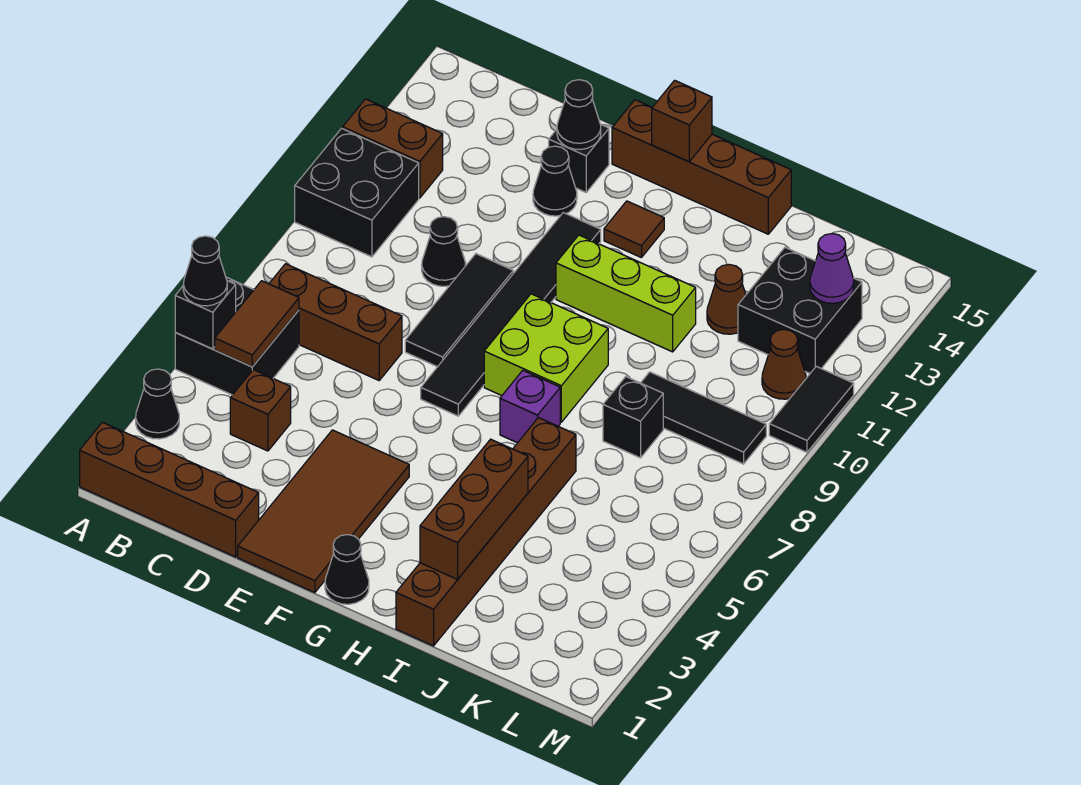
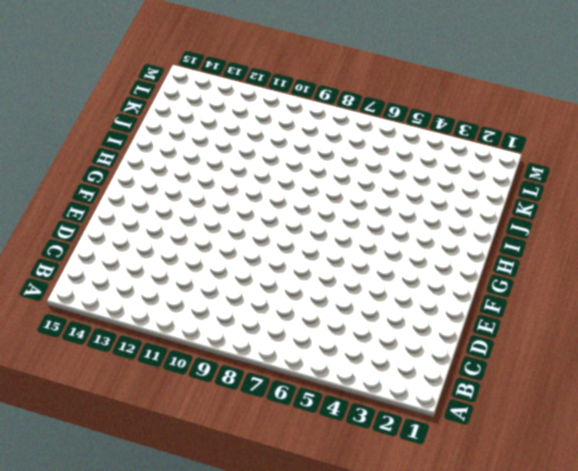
none -> brown brick A1:D1 level 1
none -> black cone A3 level 1
none -> black brick A5:B6 level 1
none -> black brick A10:B11 level 1

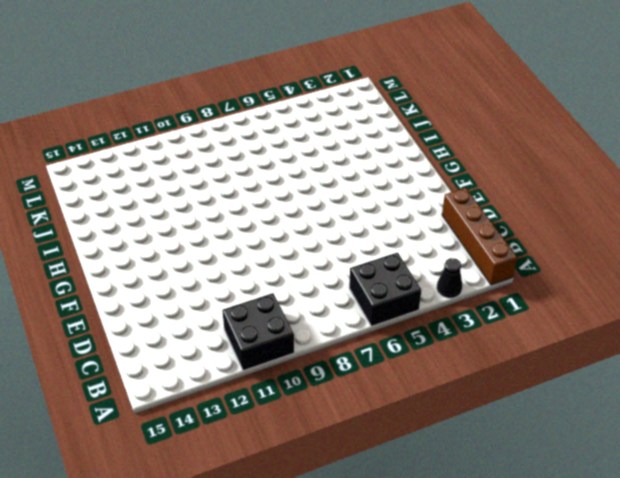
none -> brown brick A12:B12 level 1
none -> brown brick B7:D7 level 1
none -> brown brick C4 level 1
none -> black cone D10 level 1

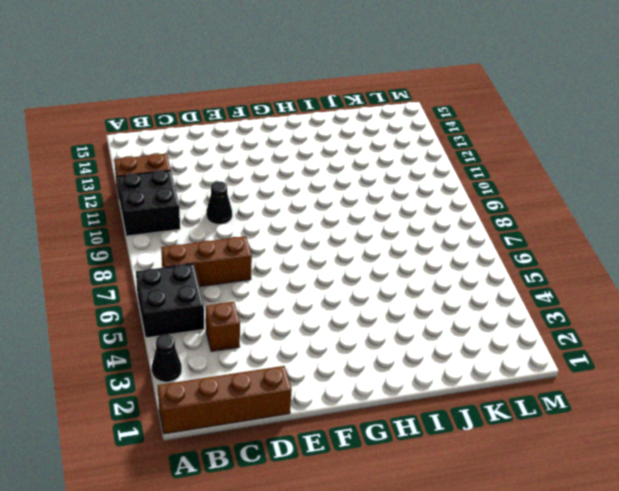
none -> brown tile E1:F4 level 1
none -> black tile E8:E10 level 1
none -> black cone E13 level 1
none -> black brick E14 level 1

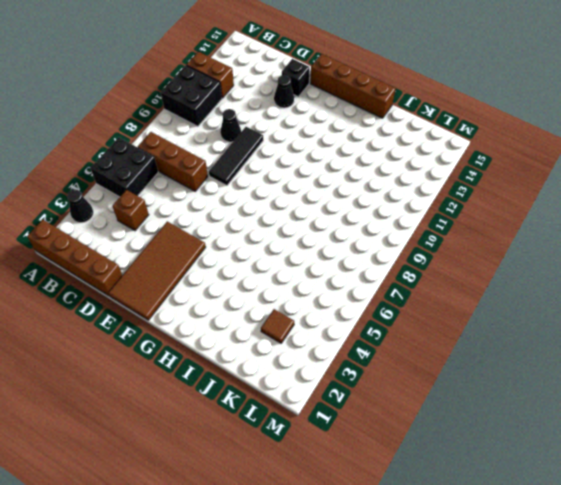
brown tile K3 level 1 -> brown tile G13 level 1
none -> black tile F7:F12 level 1
none -> black cone G1 level 1
none -> lime brick G8:H9 level 1
none -> lime brick G11:I11 level 1

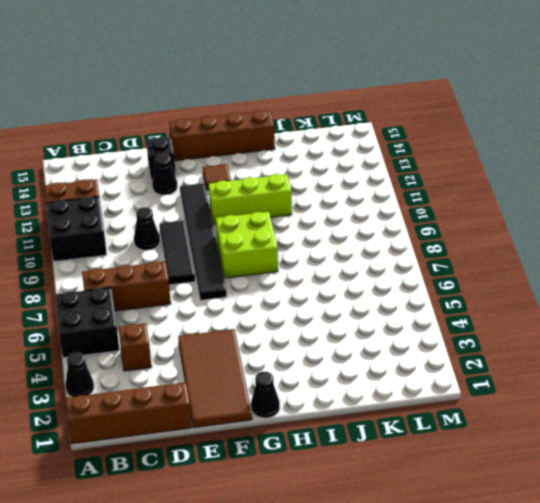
none -> purple brick H7 level 1
none -> brown brick I1:I6 level 1
none -> black brick J8 level 1
none -> black tile J9:L9 level 1

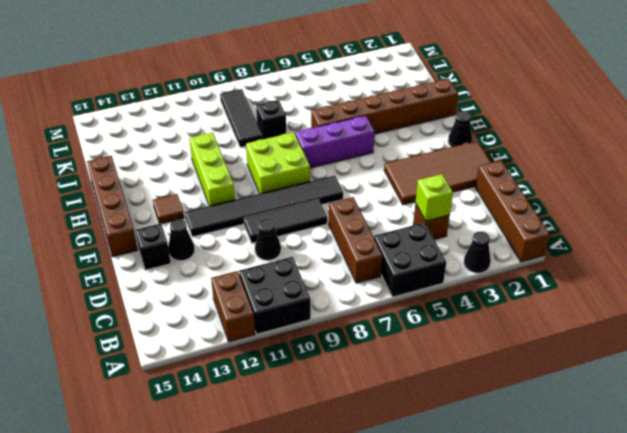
lime brick C4 level 2 -> none
purple brick H5:H7 level 1 -> purple brick H7 level 1
none -> brown cone J12 level 1
none -> black brick K12:L13 level 1
none -> brown cone L11 level 1
none -> black tile M10:M11 level 1

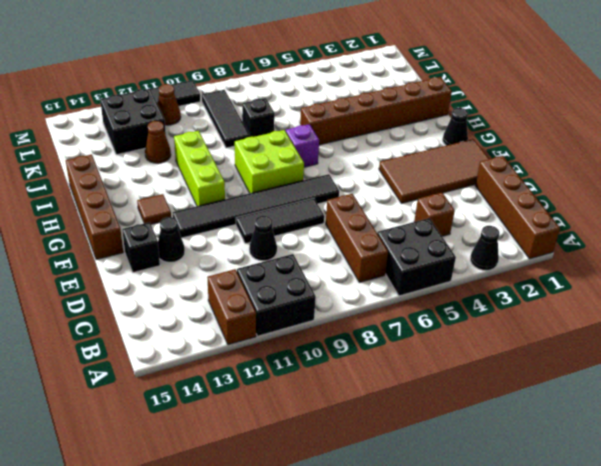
none -> black brick A5 level 2
none -> brown tile B5:B6 level 2
none -> black cone E14 level 2
none -> brown brick G15 level 2

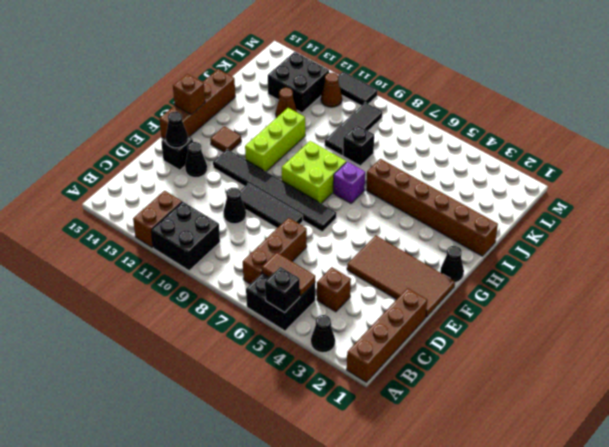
none -> brown brick I2:I4 level 2
none -> purple cone L13 level 2
none -> black cone A5 level 3

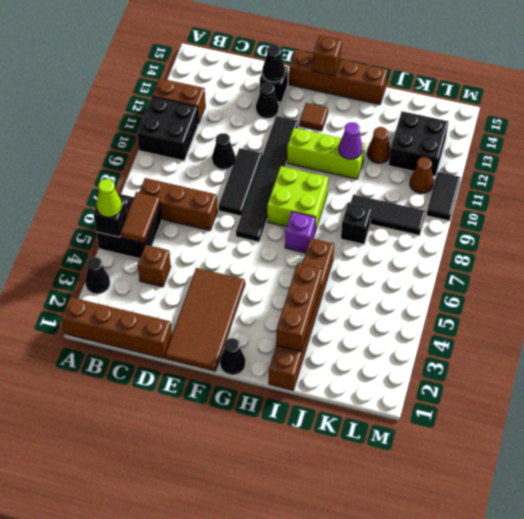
lime cone A5 level 3 -> black cone A5 level 3
purple cone I11 level 2 -> purple cone L13 level 2

